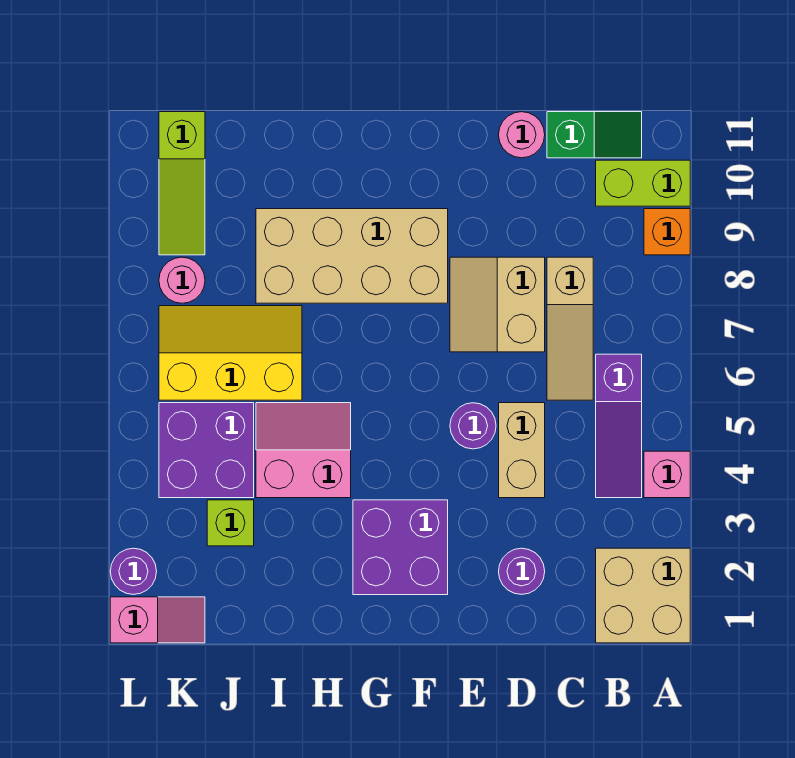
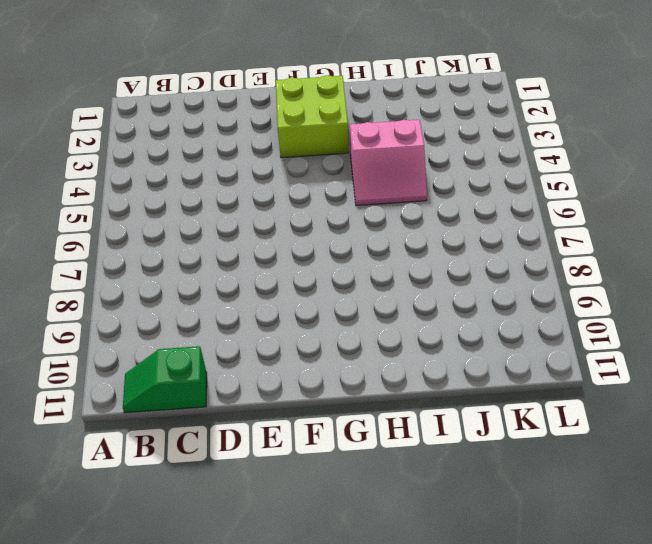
lime brick F2:G3 level 1 -> purple brick F2:G3 level 1
none -> tan brick A1:B2 level 1
none -> pink brick A4 level 1
none -> orange brick A9 level 1

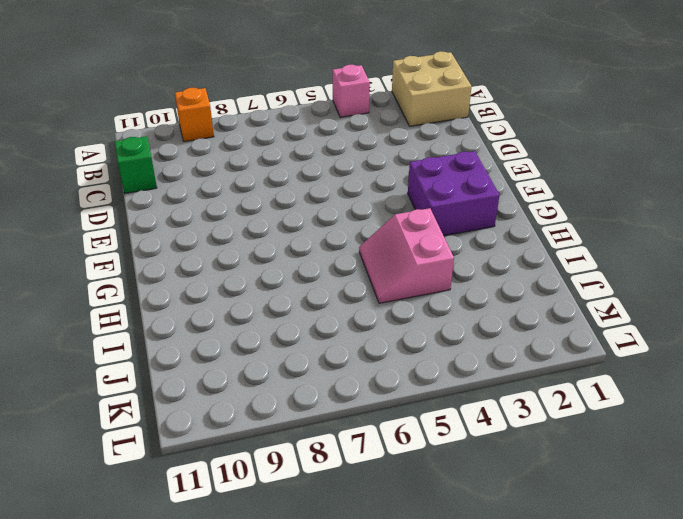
none -> lime brick A10:B10 level 1
none -> purple slope B4:B6 level 1 top 6
none -> tan slope C6:C8 level 1 top 8

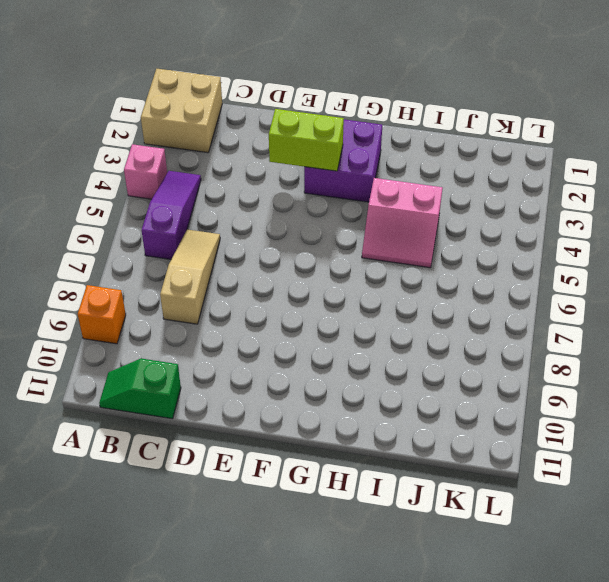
lime brick E3:F3 level 2 -> lime brick A10:B10 level 1
none -> purple round brick D2 level 1
none -> tan brick D4:D5 level 1
none -> tan slope D7:E8 level 1 top D

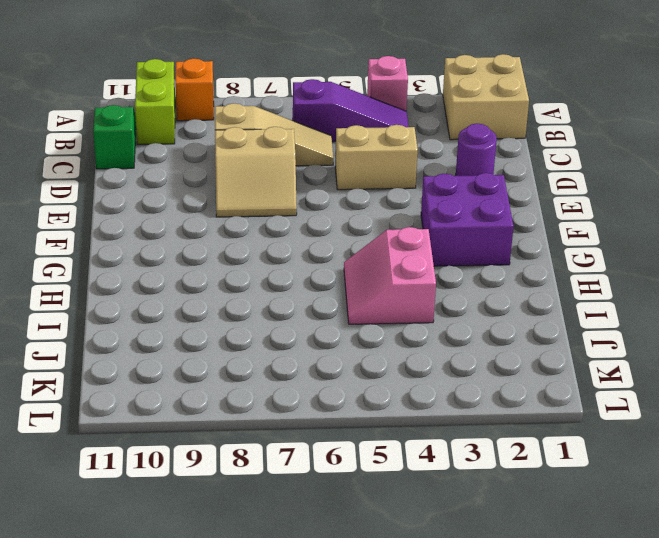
none -> pink round brick D11 level 1
none -> purple round brick E5 level 1
none -> tan brick F8:I9 level 1

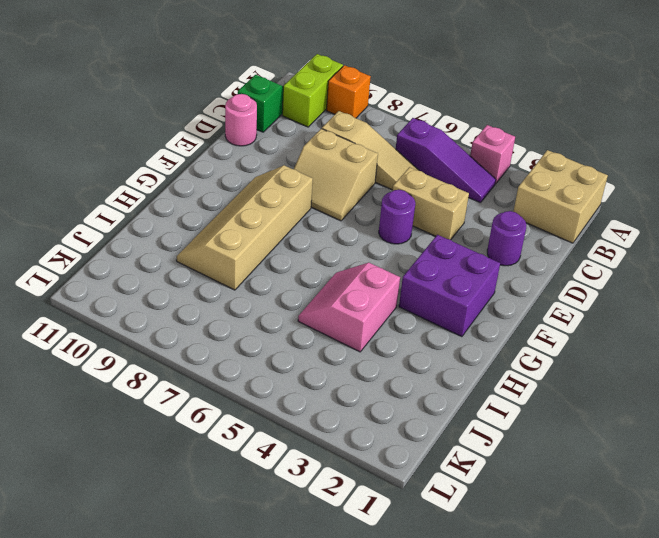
tan slope F8:I9 level 1 top 8 -> tan brick F8:I9 level 1
none -> yellow slope I6:K7 level 1 top 6
none -> lime brick J3 level 1
none -> purple brick J4:K5 level 1

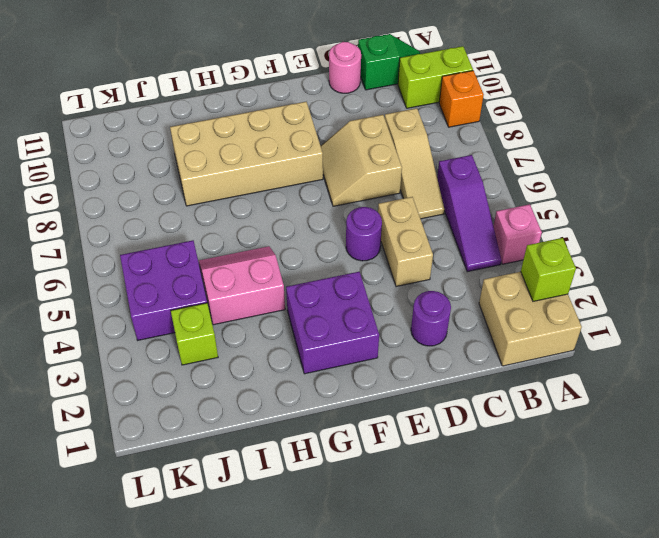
lime brick A2 level 2 -> none
none -> yellow slope I6:K7 level 1 top 6
none -> pink slope K1:L1 level 1 top L
none -> pink round brick K8 level 1

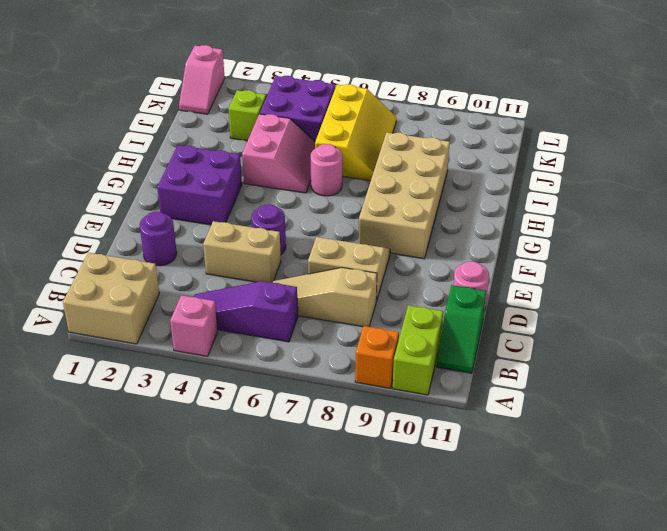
pink round brick H6 level 1 -> pink round brick K8 level 1
none -> lime slope K9:K11 level 1 top 11
none -> purple round brick L2 level 1

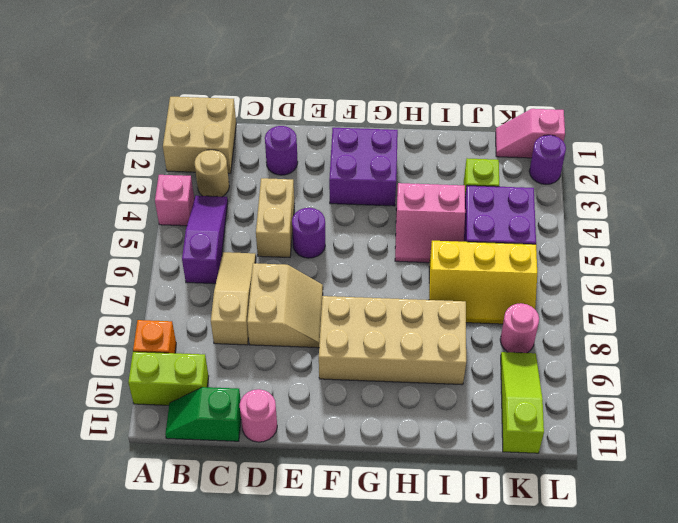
tan round brick B3 level 1 -> none

